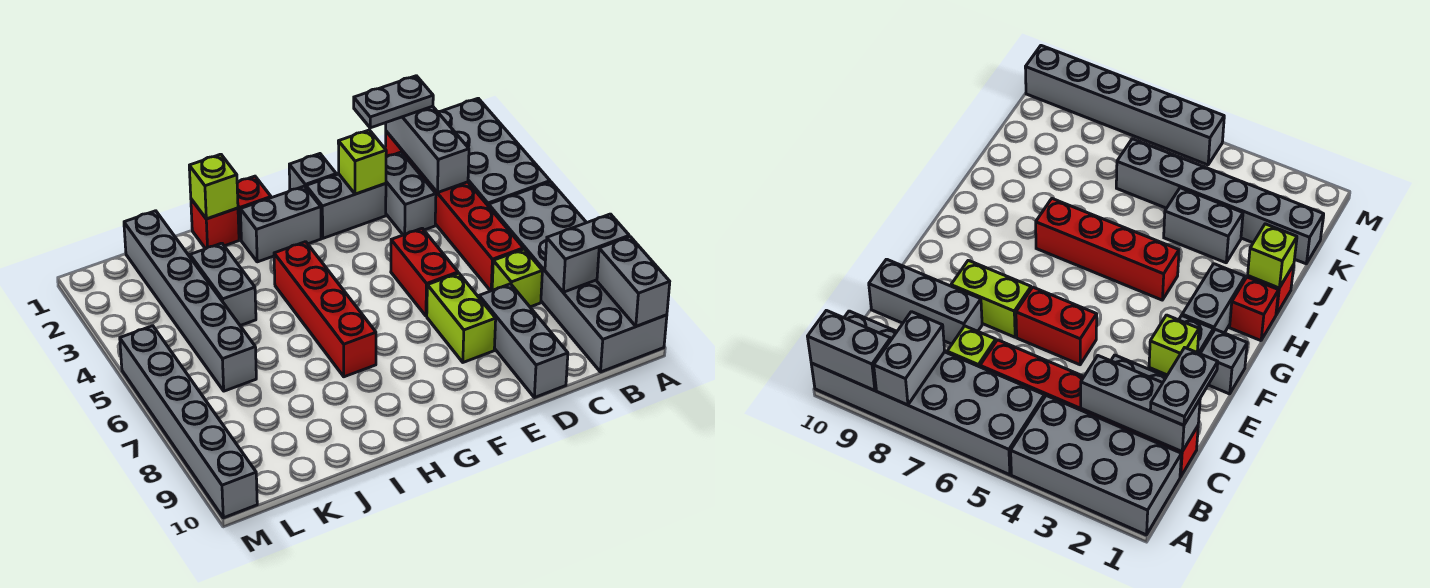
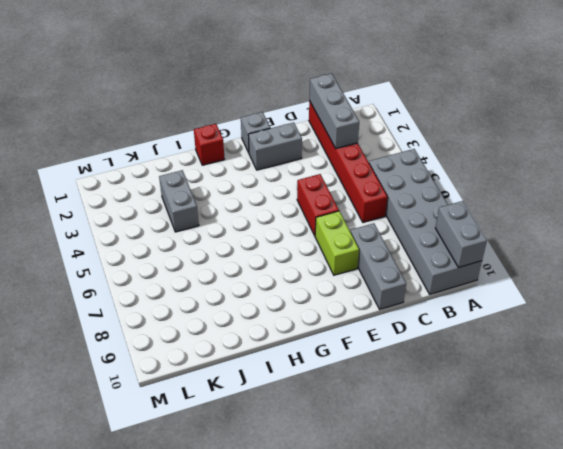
none -> grey brick A1:B4 level 1
none -> lime brick C7 level 1
none -> grey brick D2:D3 level 1

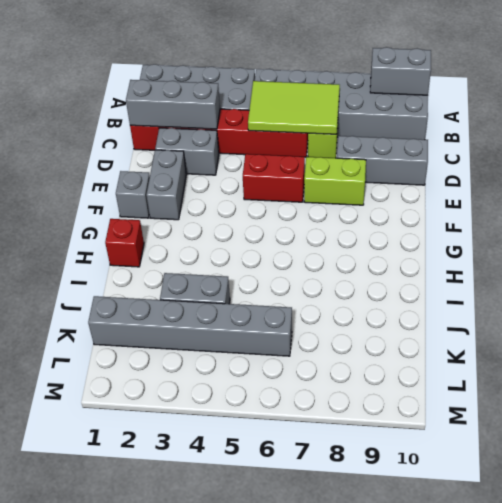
lime tile B5:C7 level 2 -> none
none -> grey brick G2:H2 level 1
none -> red brick H4:H7 level 1
none -> red brick I1 level 1

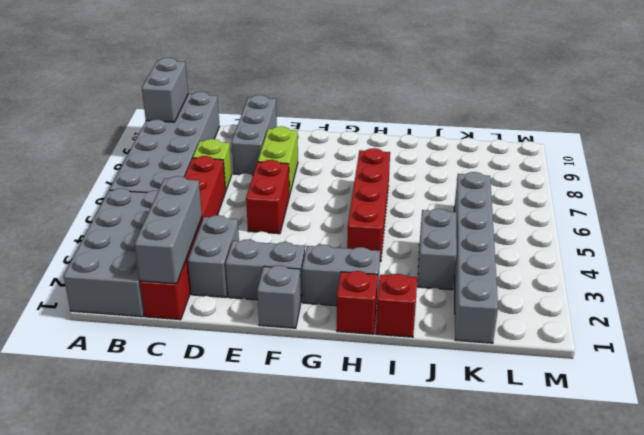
none -> grey brick M5:M10 level 1
none -> grey brick A8:B8 level 2
none -> lime brick E2 level 2

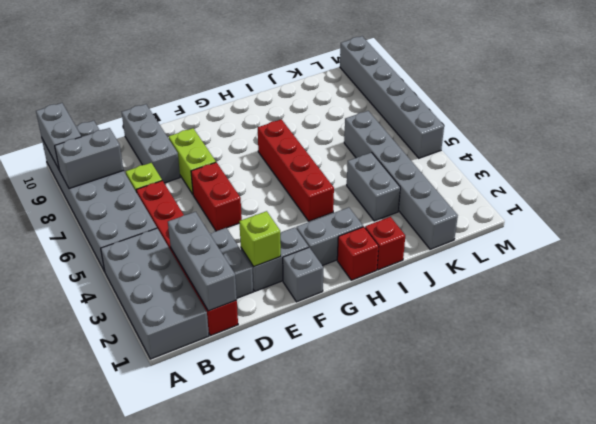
none -> lime brick I1 level 2
none -> grey plate C1:D1 level 3

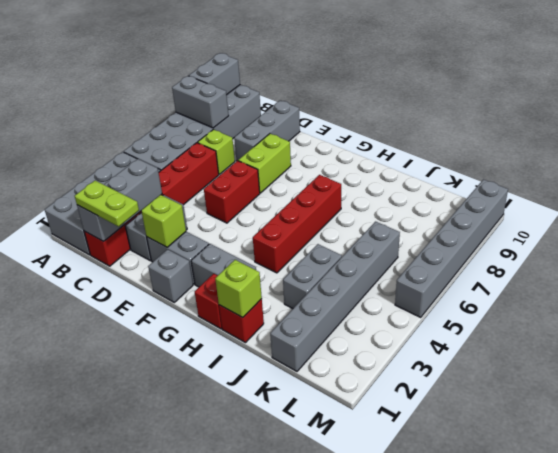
lime plate C1:D1 level 3 -> grey plate C1:D1 level 3

